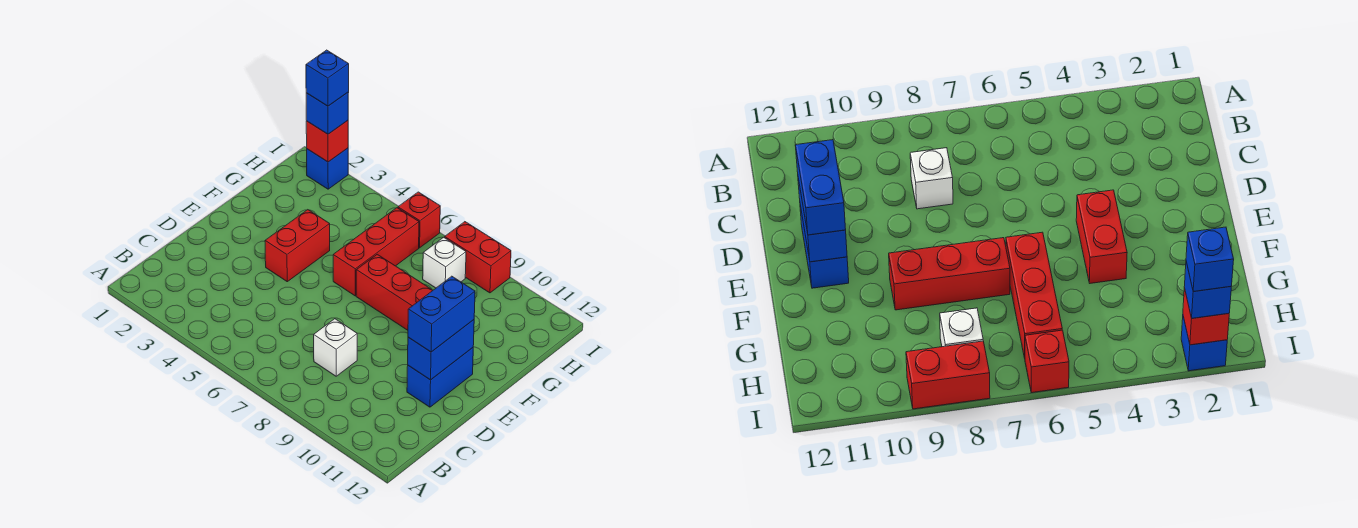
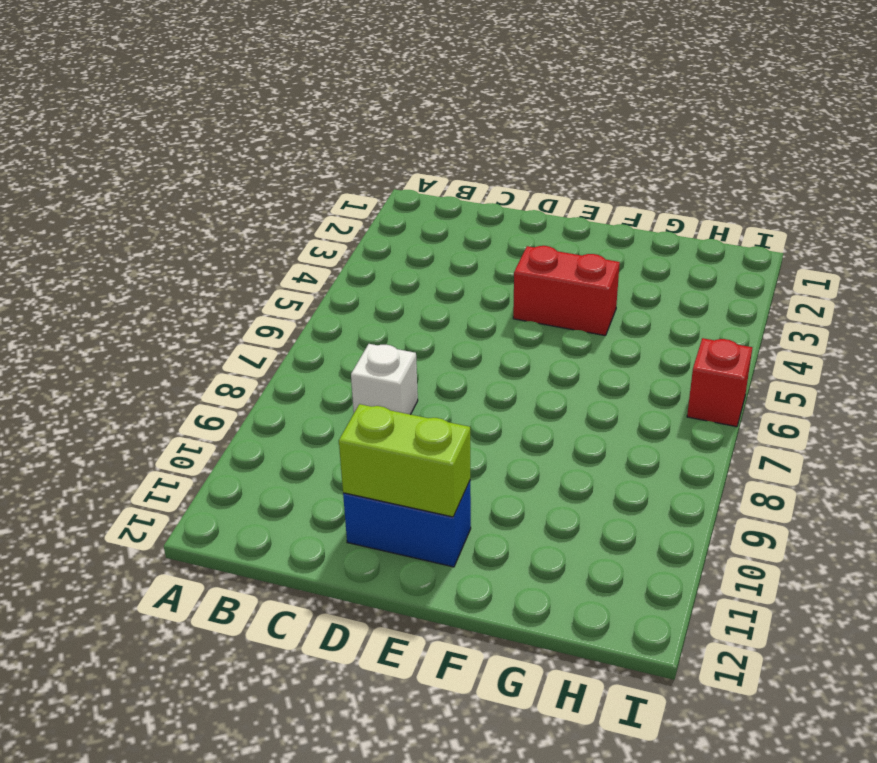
lime brick D11:E11 level 2 -> blue brick D11:E11 level 2
none -> red brick F6:H6 level 1
none -> red brick F7:F9 level 1
none -> white brick H8 level 1

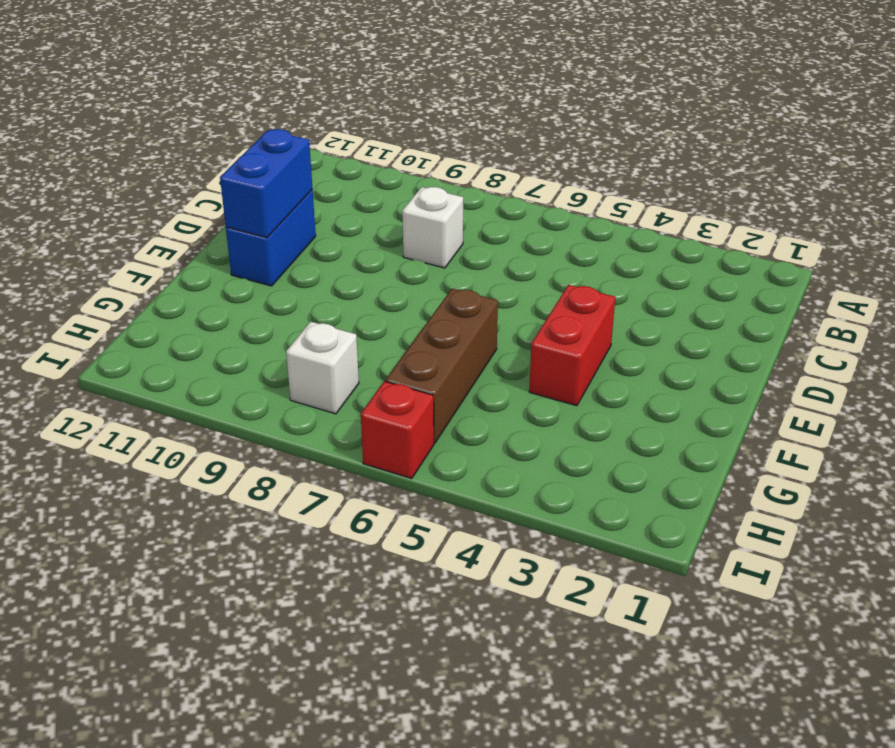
brown brick F6:H6 level 1 -> red brick F6:H6 level 1
none -> red brick F7:F9 level 1
none -> blue brick I2 level 1
none -> red brick I8:I9 level 1

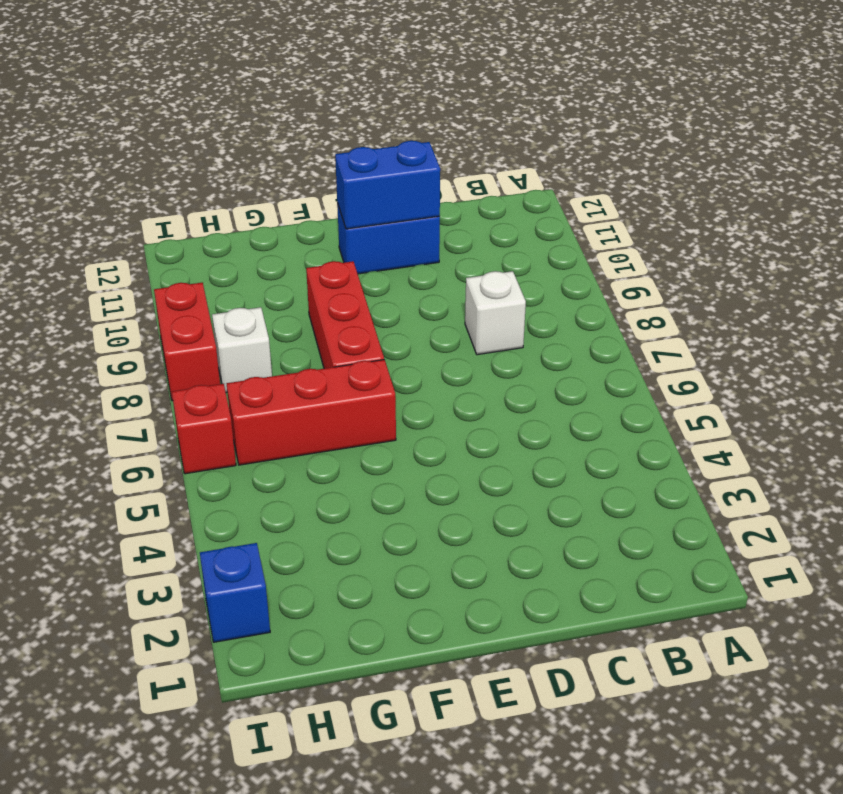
none -> red brick E4:F4 level 1
none -> red brick I2 level 2
none -> blue brick D11:E11 level 3

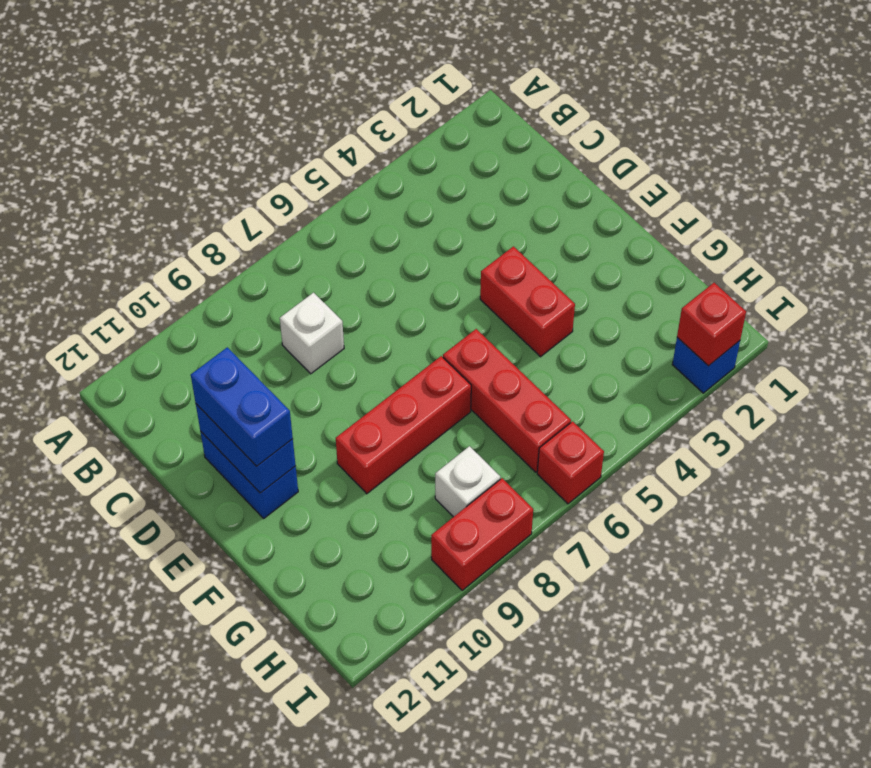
none -> blue brick I2 level 3
none -> blue brick I2 level 4

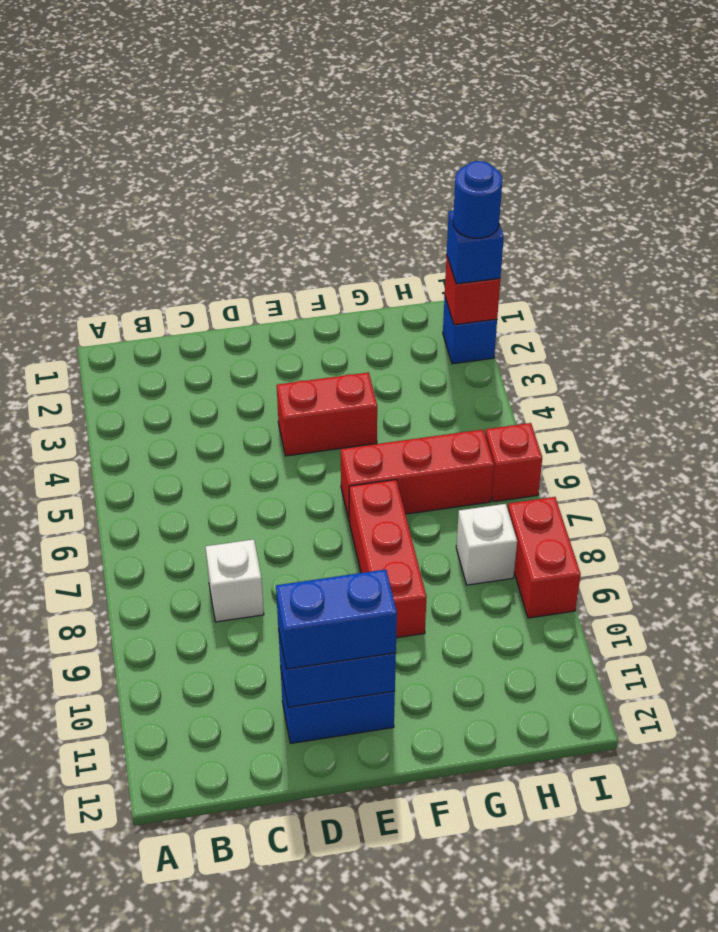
blue round brick I2 level 4 -> blue brick I2 level 4

